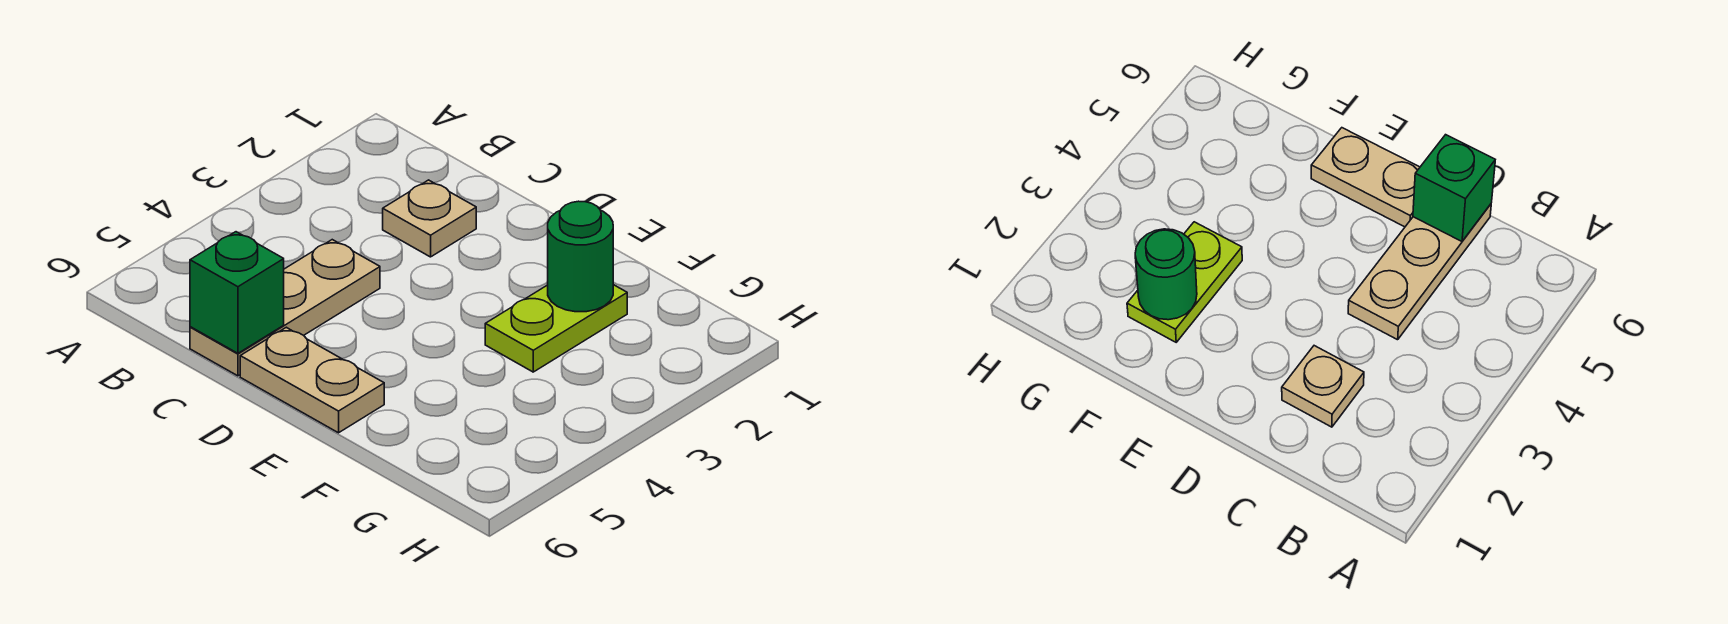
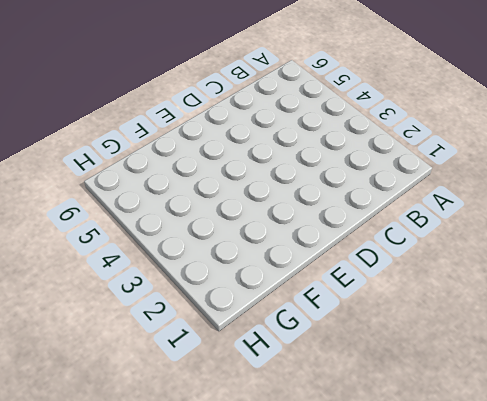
none -> tan plate C2 level 1
none -> tan plate C4:C6 level 1

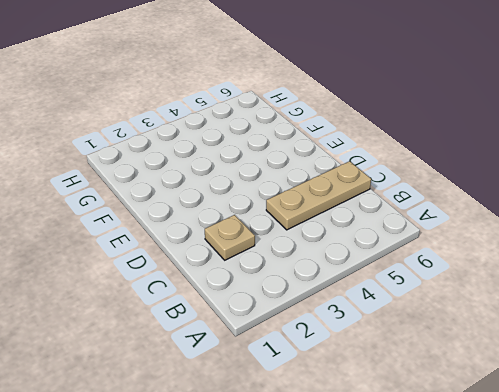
none -> tan plate D6:E6 level 1
none -> lime plate F2:F3 level 1

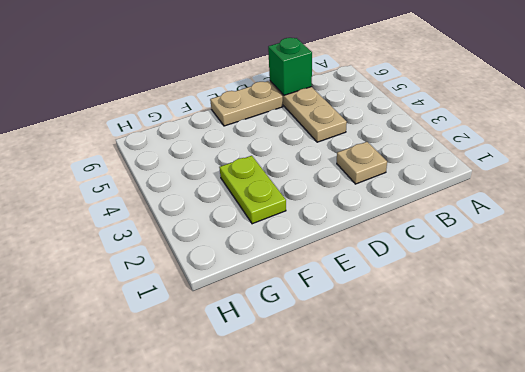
none -> green round brick F2 level 2

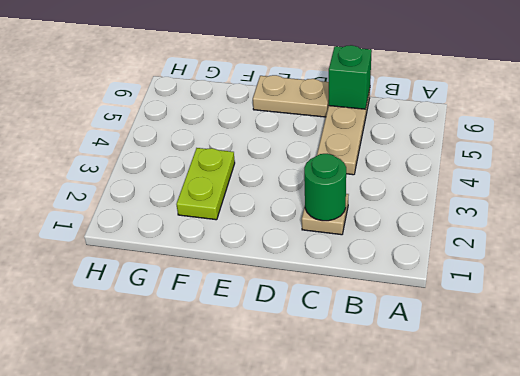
green round brick C2 level 2 -> green round brick F2 level 2

